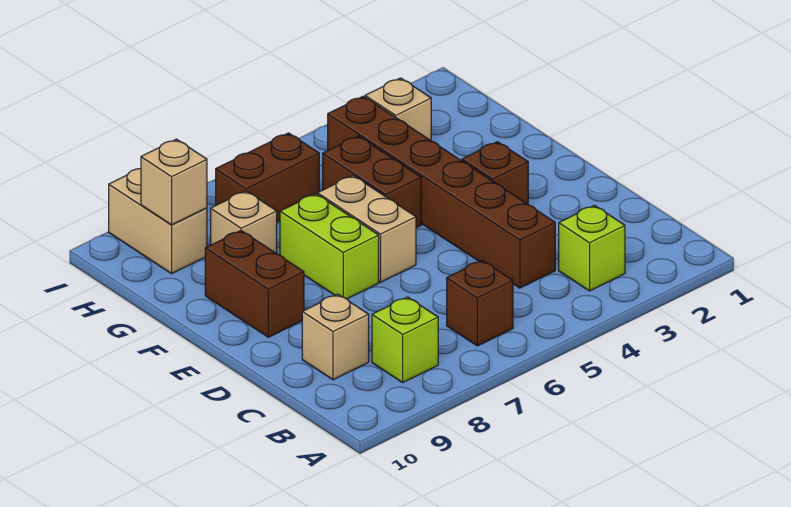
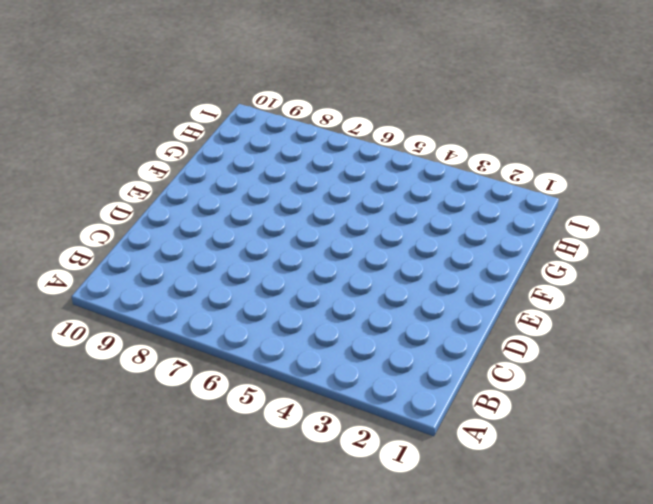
none -> lime brick B3 level 1
none -> brown brick B6 level 1
none -> lime brick B8 level 1

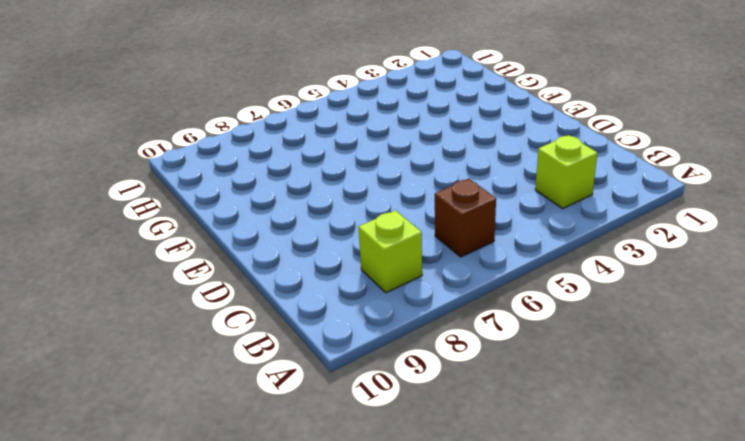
none -> brown brick C4:H4 level 1
none -> tan brick C9 level 1
none -> brown brick E3 level 1

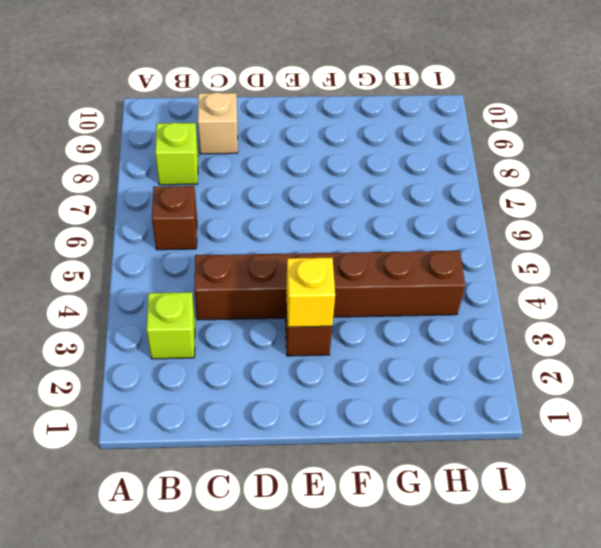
yellow brick E3 level 2 -> none
none -> tan brick E6:F6 level 1
none -> lime brick E7:F7 level 1
none -> brown brick E9:F9 level 1

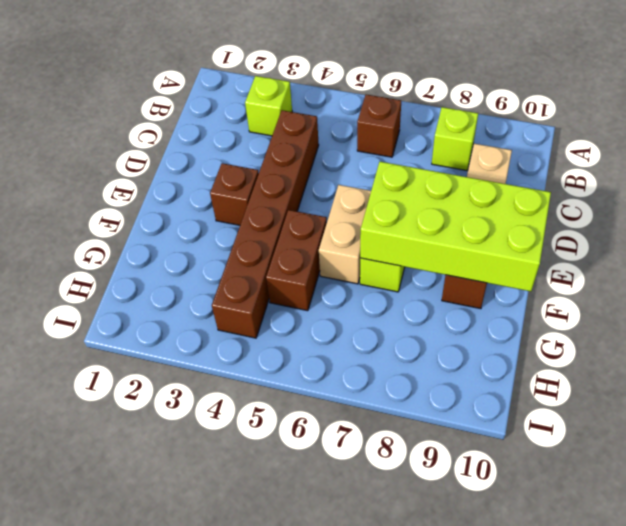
lime brick E7:F10 level 2 -> none
none -> tan brick G8 level 1
none -> tan brick H3 level 1
none -> brown brick H6:H7 level 1

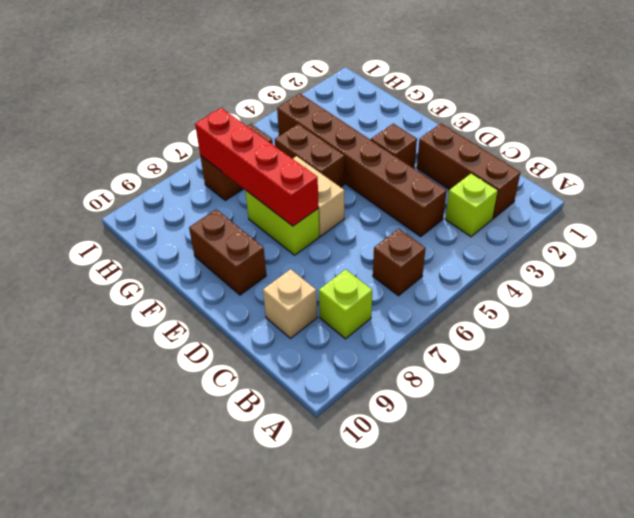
brown brick B2:D2 level 1 -> none
red brick E7:H7 level 2 -> none
none -> tan brick G8 level 1
none -> tan brick H3 level 1
none -> tan brick H9:I9 level 1

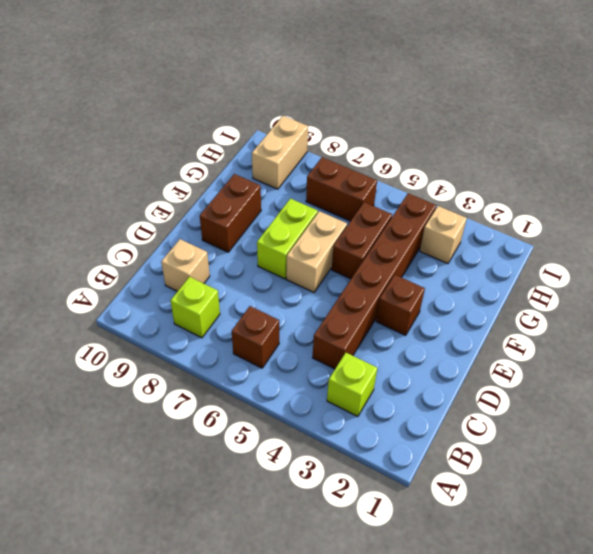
none -> tan brick G8 level 1
none -> tan brick H9 level 2

